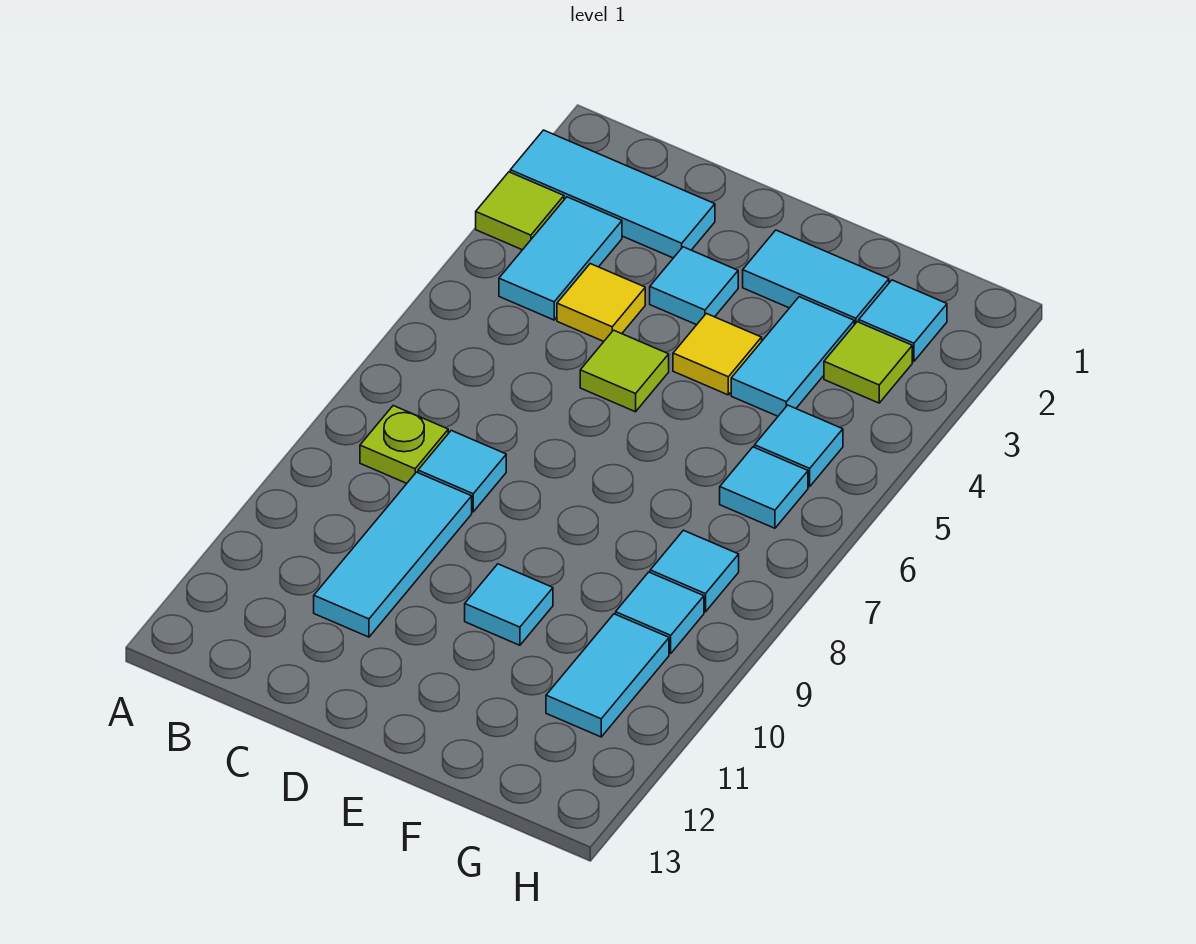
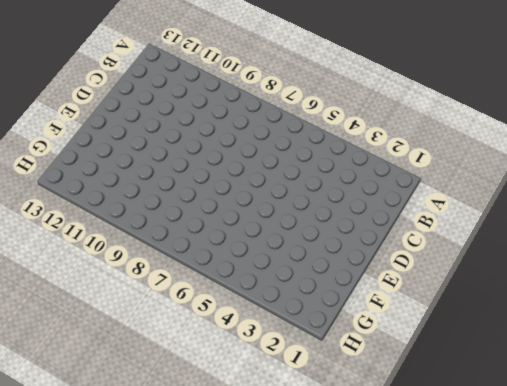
none -> cyan tile A2:C2 level 1
none -> lime tile A3 level 1
none -> cyan tile B3:B4 level 1

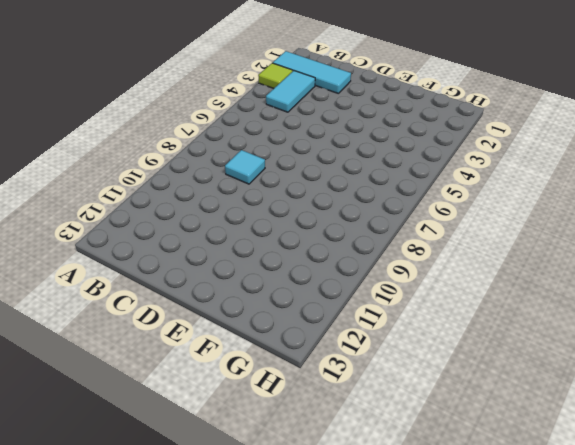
none -> lime plate B8 level 1
none -> yellow tile C4 level 1
none -> cyan tile C9:C11 level 1

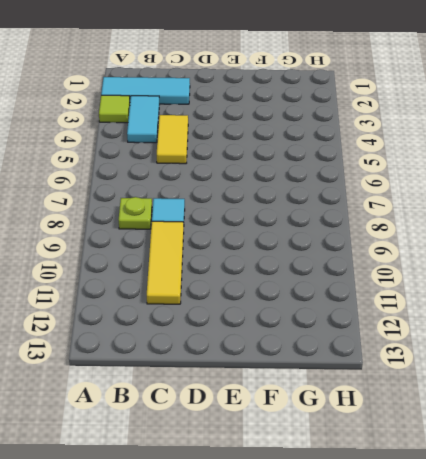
yellow tile C4:C5 level 1 -> yellow tile C4 level 1
yellow tile C9:C11 level 1 -> cyan tile C9:C11 level 1
none -> cyan tile D3 level 1
none -> lime tile D5 level 1
none -> cyan tile E2:F2 level 1

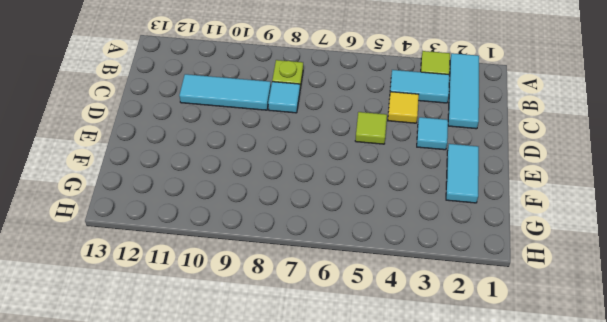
none -> yellow tile E4 level 1
none -> cyan tile E10 level 1
none -> cyan tile F3:F4 level 1

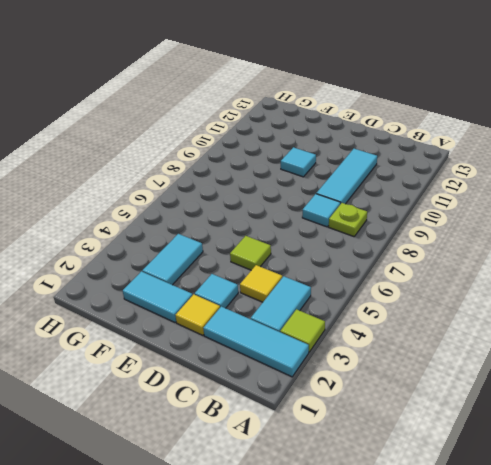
yellow tile D2 level 1 -> yellow tile E4 level 1
none -> cyan tile G2 level 1
none -> lime tile G3 level 1
none -> cyan tile G5 level 1

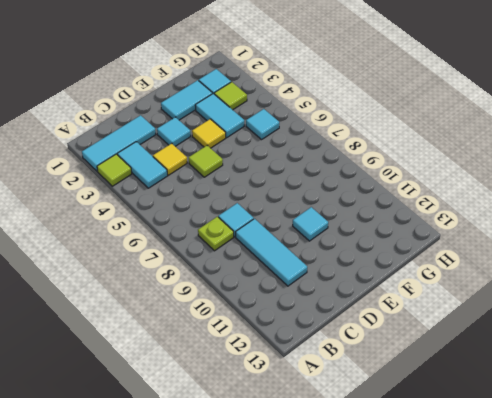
none -> cyan tile G6 level 1
none -> cyan tile G8 level 1
none -> cyan tile G9 level 1

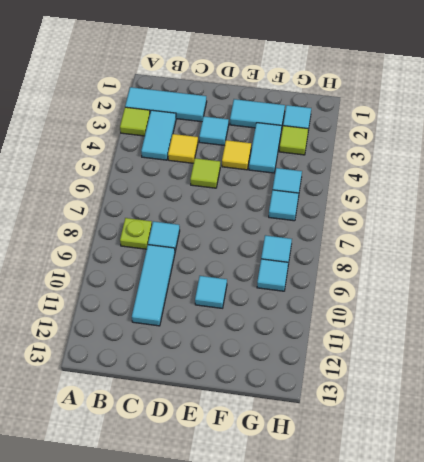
none -> cyan tile G10:G11 level 1

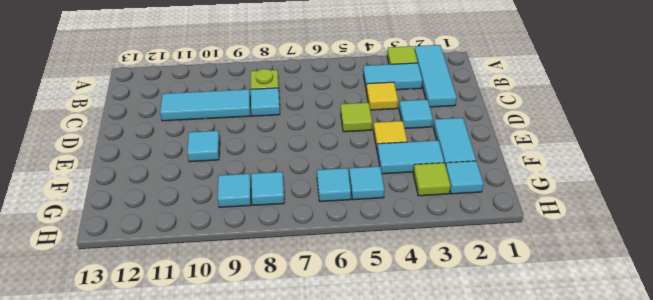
none -> cyan tile G10:G11 level 1

